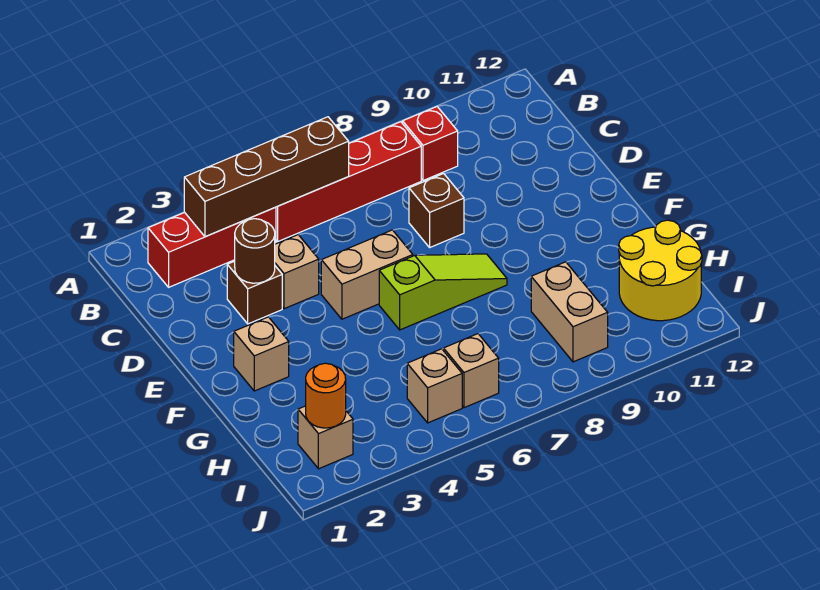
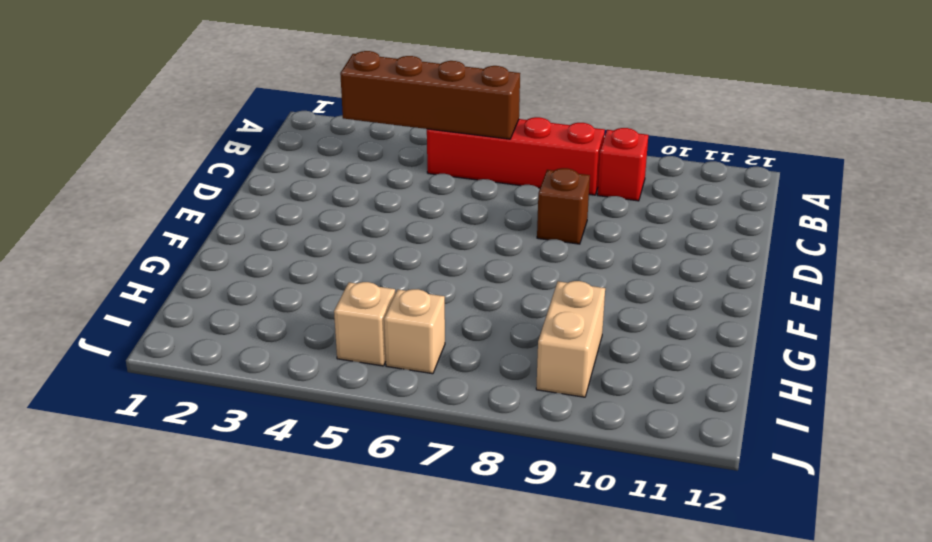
none -> red brick B2:B4 level 1
none -> brown brick D3 level 1
none -> tan brick D4 level 1

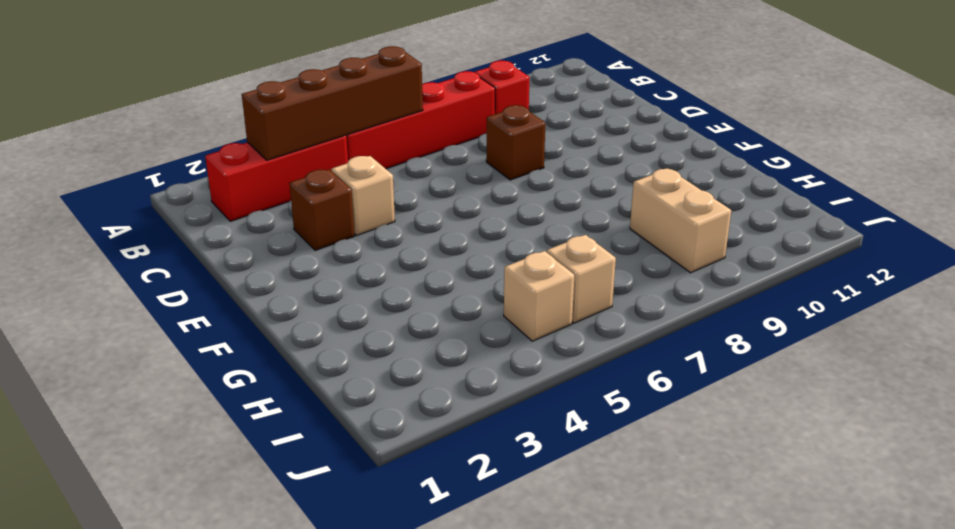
none -> tan brick E5:E6 level 1
none -> tan brick F2 level 1
none -> lime slope F6:F8 level 1 top 6

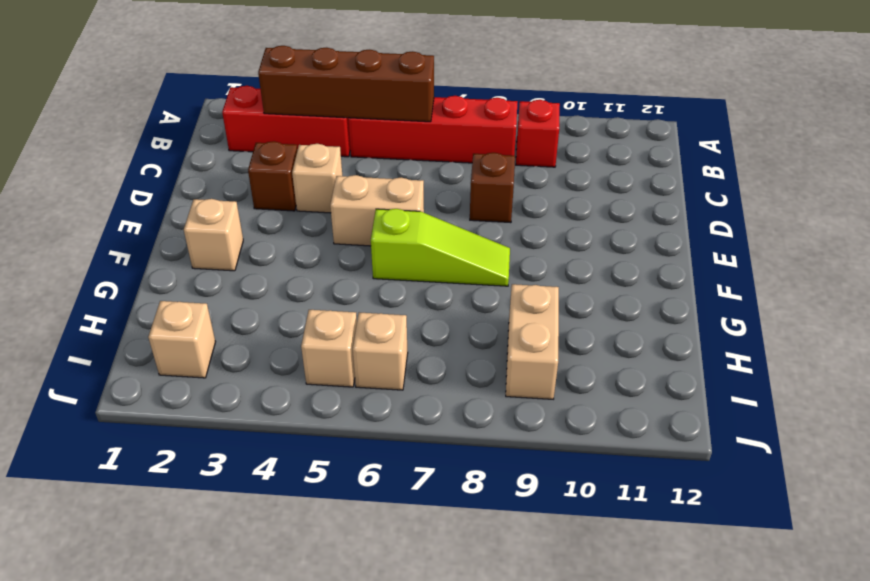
none -> yellow round brick H11:I12 level 1
none -> brown round brick D3 level 2
none -> orange round brick I2 level 2

